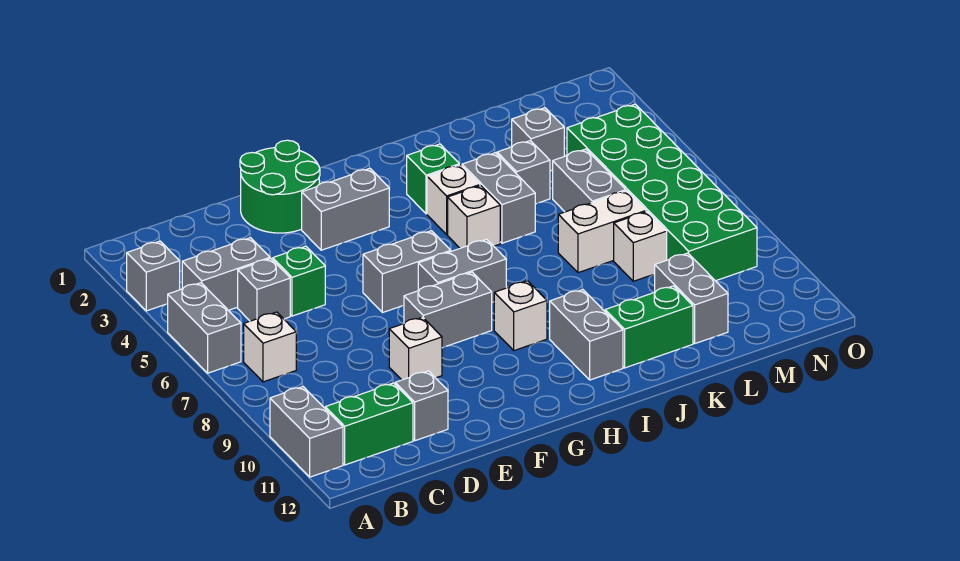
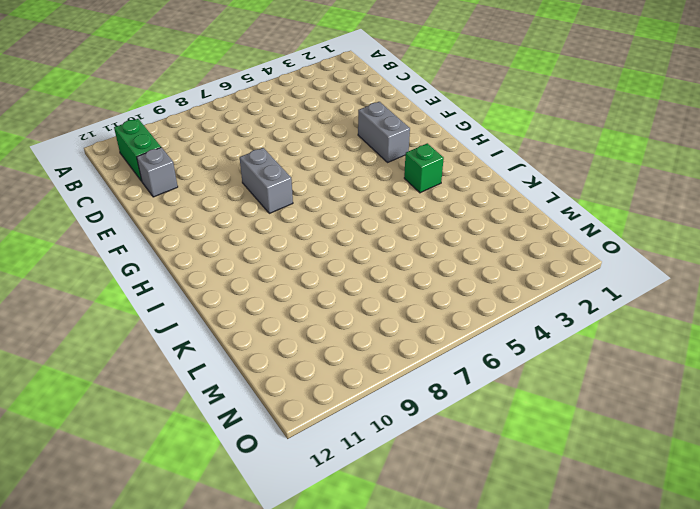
none -> grey brick A3 level 1
none -> grey brick A5:A6 level 1
none -> grey brick A10:A11 level 1

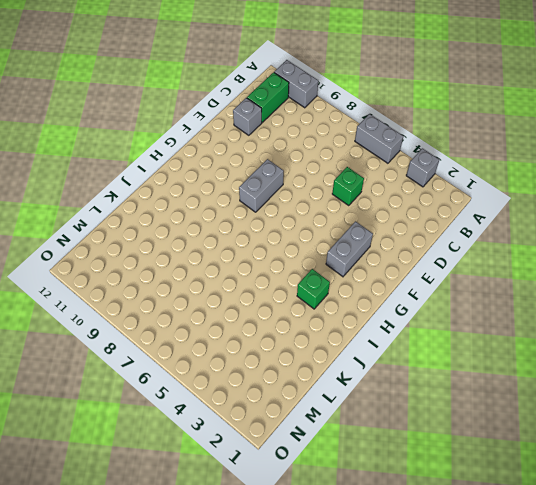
none -> grey brick B4:C4 level 1
none -> white brick B7 level 1
none -> grey brick C5 level 1

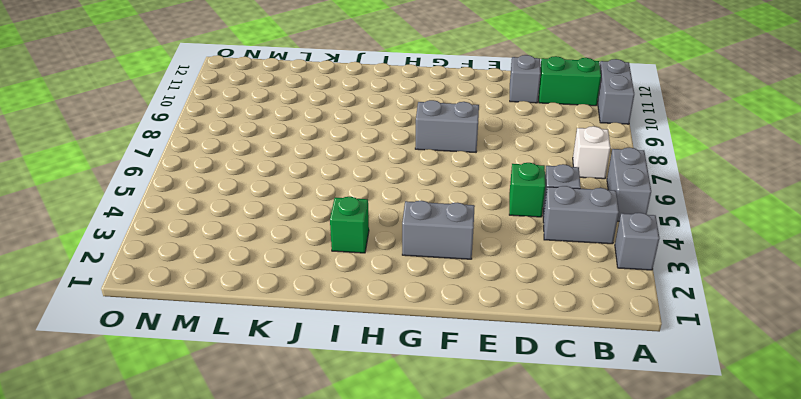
none -> green round brick E1:F2 level 1
none -> white brick E9 level 1
none -> grey brick F6:G6 level 1

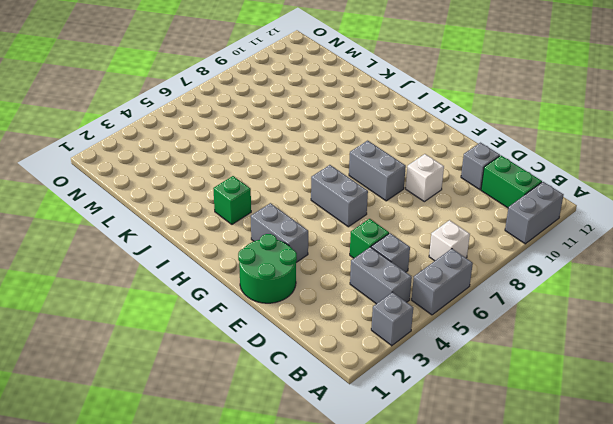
none -> grey brick G7:H7 level 1
none -> white brick H9 level 1
none -> white brick I4 level 1

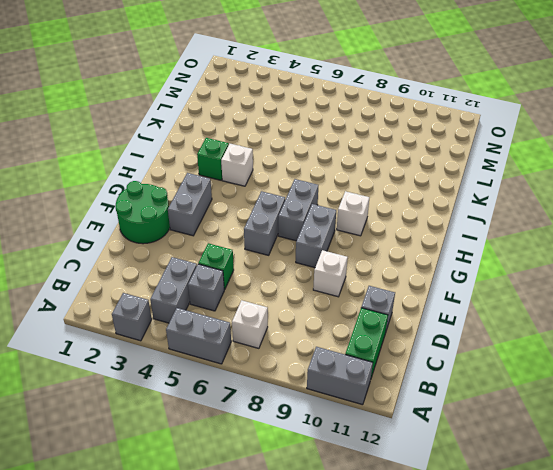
none -> white brick I5 level 1
none -> grey brick I10:I11 level 1
none -> grey brick J4:J5 level 1

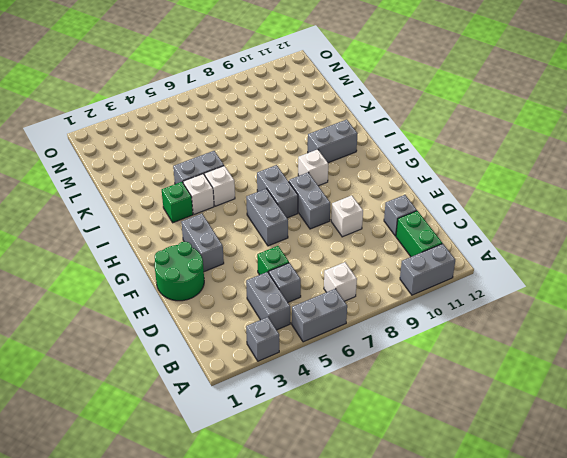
none -> green brick J11:K11 level 1
none -> grey brick K4 level 1
none -> white brick K7:L7 level 1

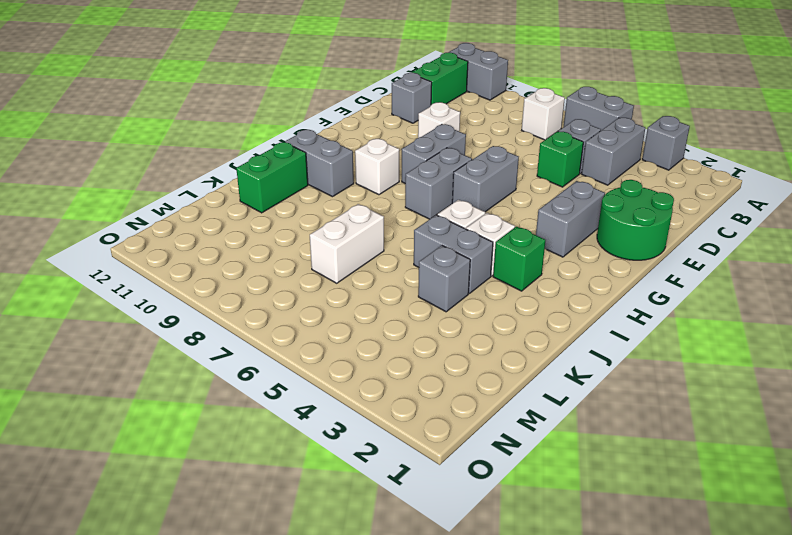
none -> grey brick L3 level 1
none -> grey brick L5:L6 level 1
none -> white brick L8 level 1

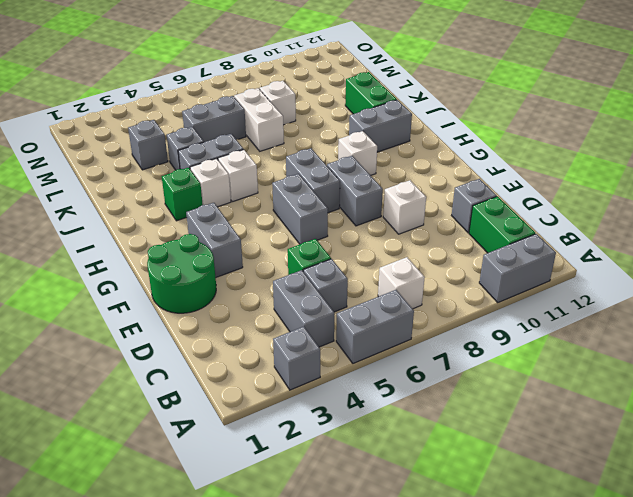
none -> grey brick L10:L11 level 1
none -> green brick M4:N9 level 1

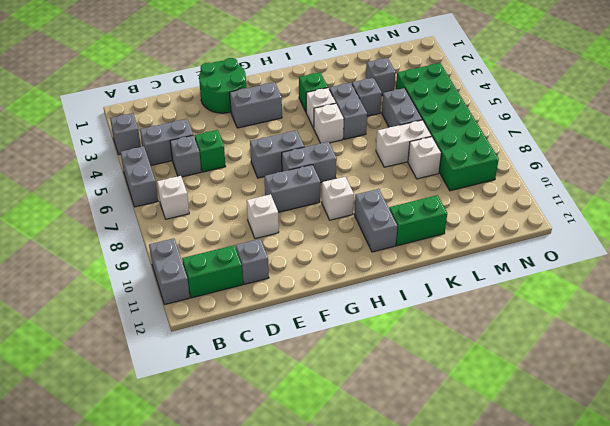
none -> grey brick L10:L11 level 1

